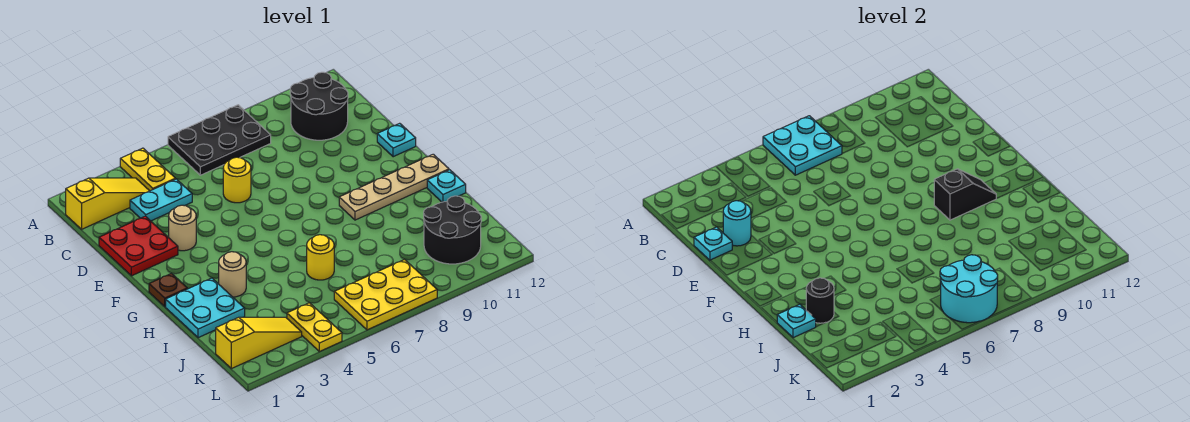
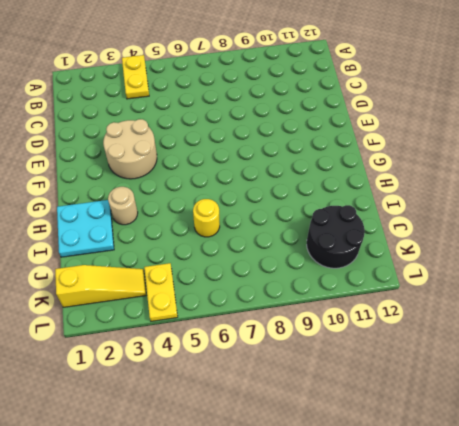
tan round brick E3:F4 level 1 -> tan round brick E3 level 1
none -> black plate A6:B8 level 1
none -> yellow slope B1:B3 level 1 top 1
none -> black round brick B10:C11 level 1

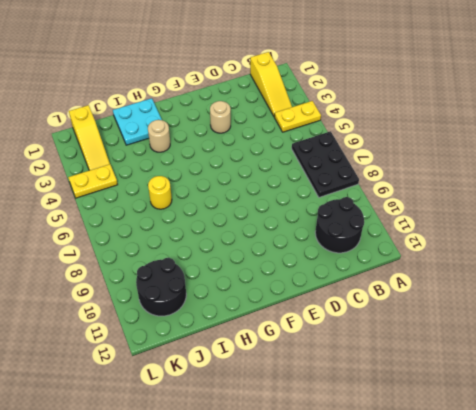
none -> cyan plate C3:C4 level 1
none -> red plate D1:E2 level 1
none -> yellow round brick D6 level 1

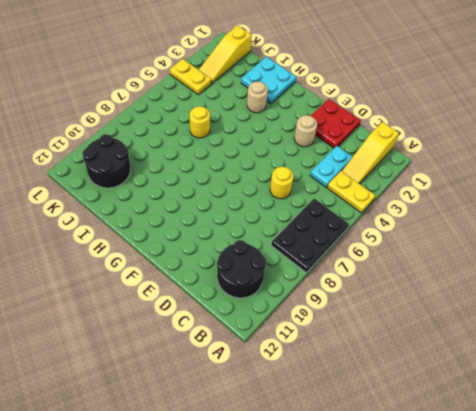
none -> cyan plate E12 level 1
none -> brown plate G1 level 1
none -> tan plate G9:G12 level 1

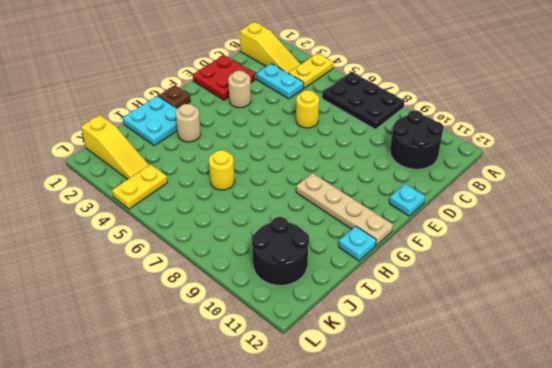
none -> yellow plate K6:L8 level 1
none -> cyan plate A6:B7 level 2
none -> cyan plate D1 level 2

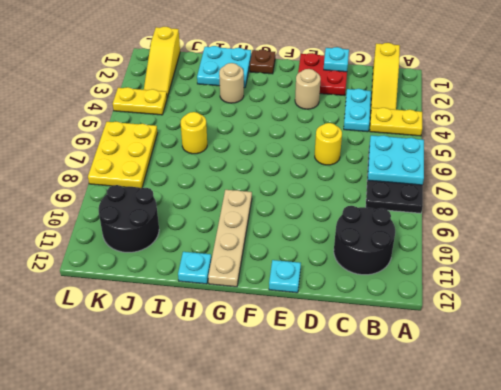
none -> cyan round brick D2 level 2
none -> black slope G9:G10 level 2 top 9
none -> cyan plate I1 level 2

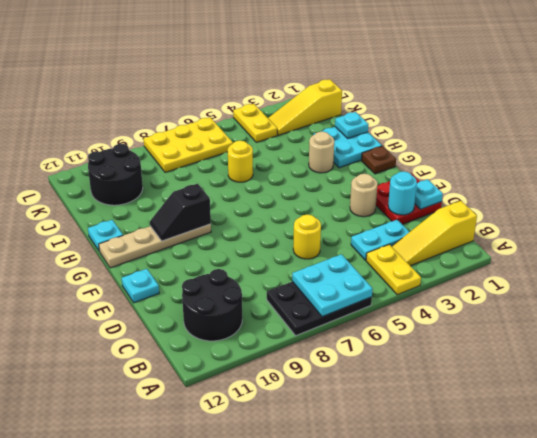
none -> black round brick I2 level 2
none -> cyan round brick K6:L7 level 2

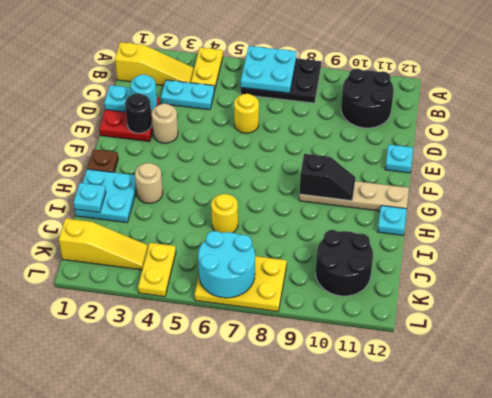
black round brick E2 level 2 -> black round brick I2 level 2

